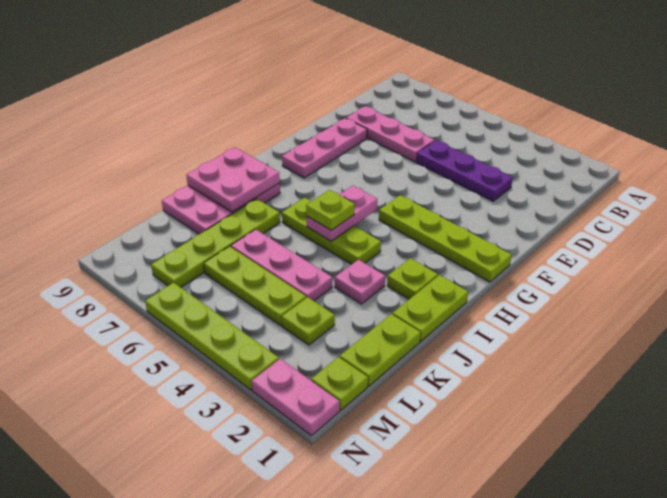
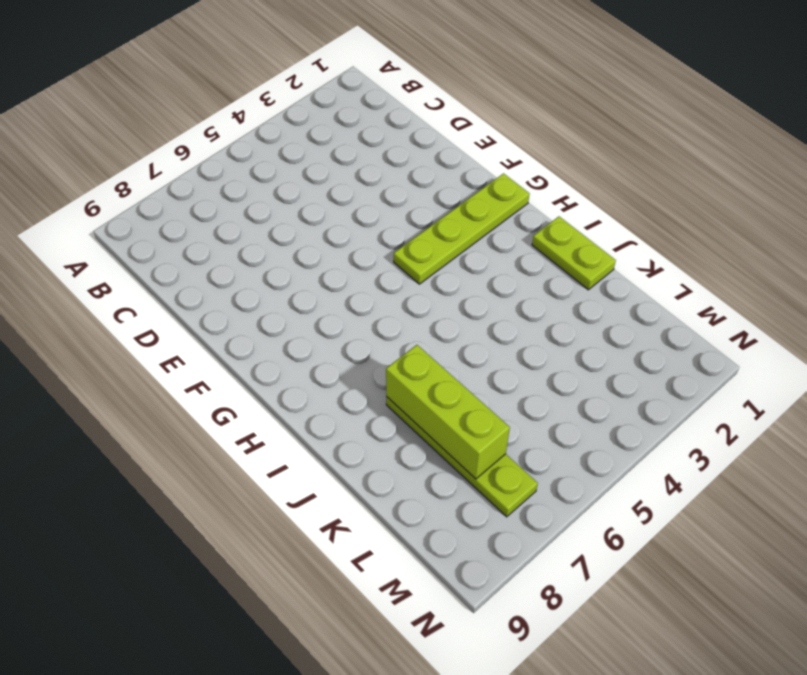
lime brick J7:L7 level 2 -> none
none -> purple plate D3:D5 level 1
none -> pink plate D6:D8 level 1
none -> pink plate E8:G8 level 1

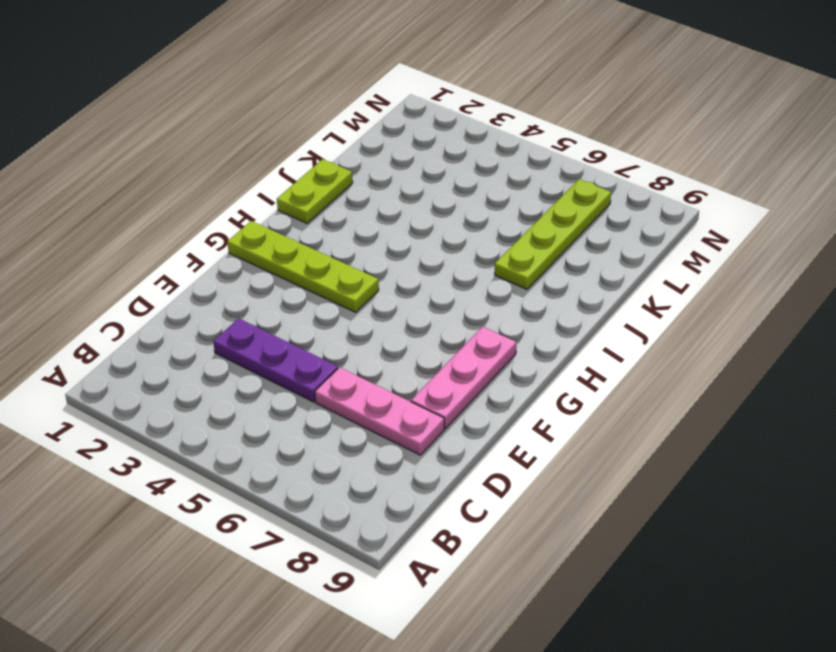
none -> lime plate I2 level 1
none -> lime plate I4:I6 level 1
none -> pink plate I8:K9 level 1

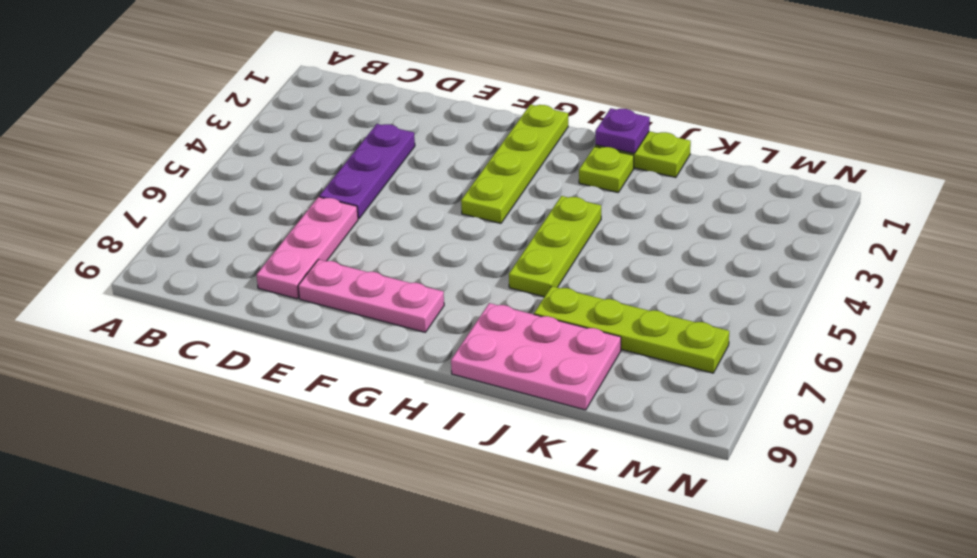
purple plate I1 level 2 -> none
none -> pink plate J3 level 1
none -> lime plate K1:L1 level 1
none -> pink plate K4:K6 level 1

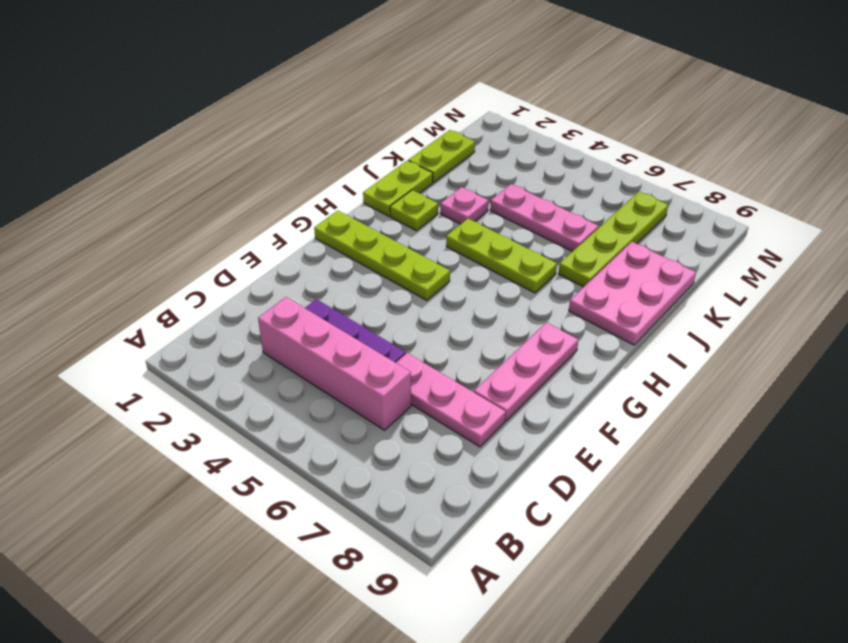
pink brick C3:C6 level 1 -> none
none -> lime plate L3 level 1
none -> lime plate L4:L6 level 1
none -> lime plate M1 level 1

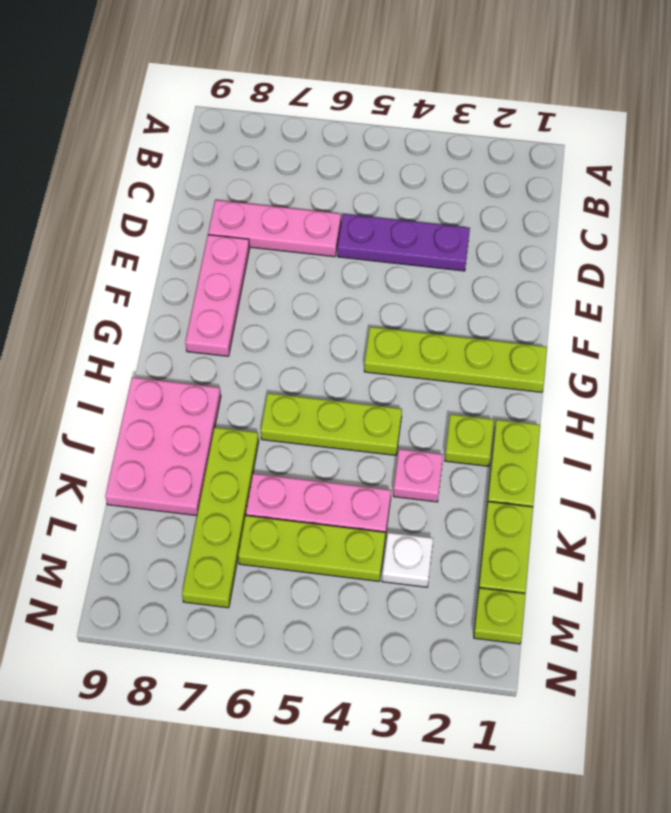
white plate L3 level 1 -> lime plate L3 level 1
none -> pink plate N1:N2 level 1
none -> lime plate N3:N6 level 1
none -> pink plate H5:I5 level 2

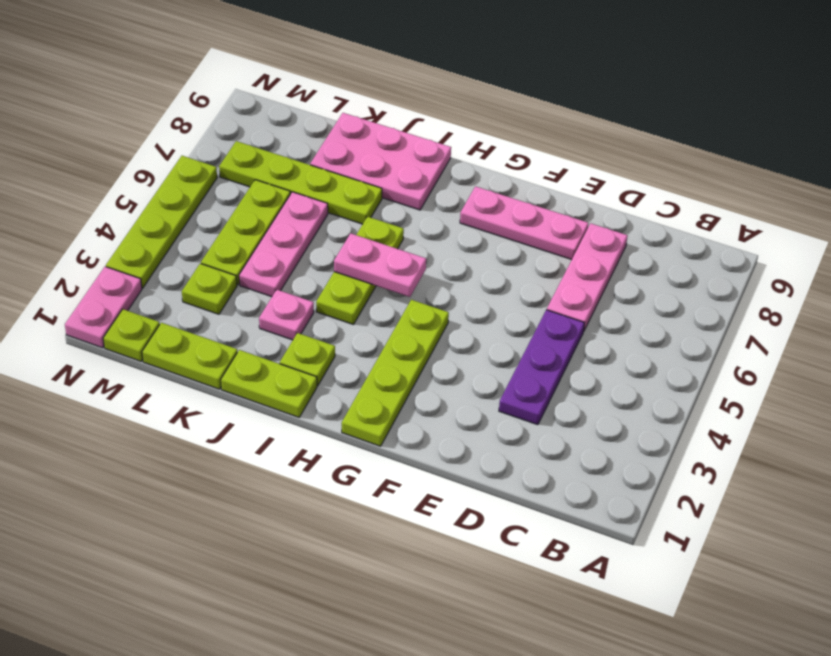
none -> pink plate I8:J9 level 2
none -> lime plate I5 level 3

